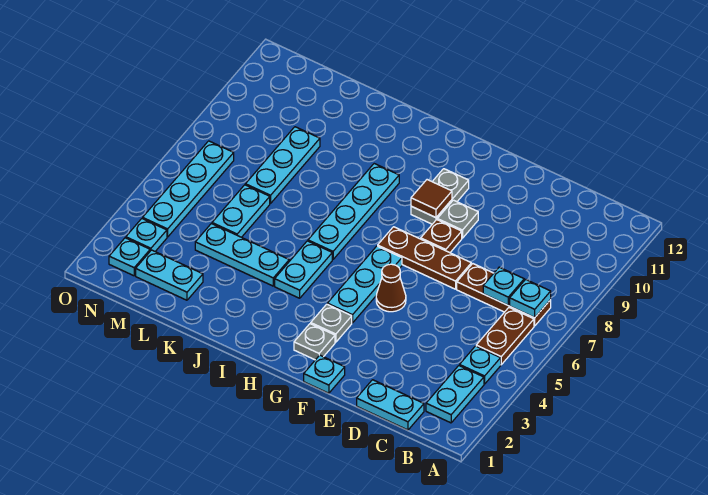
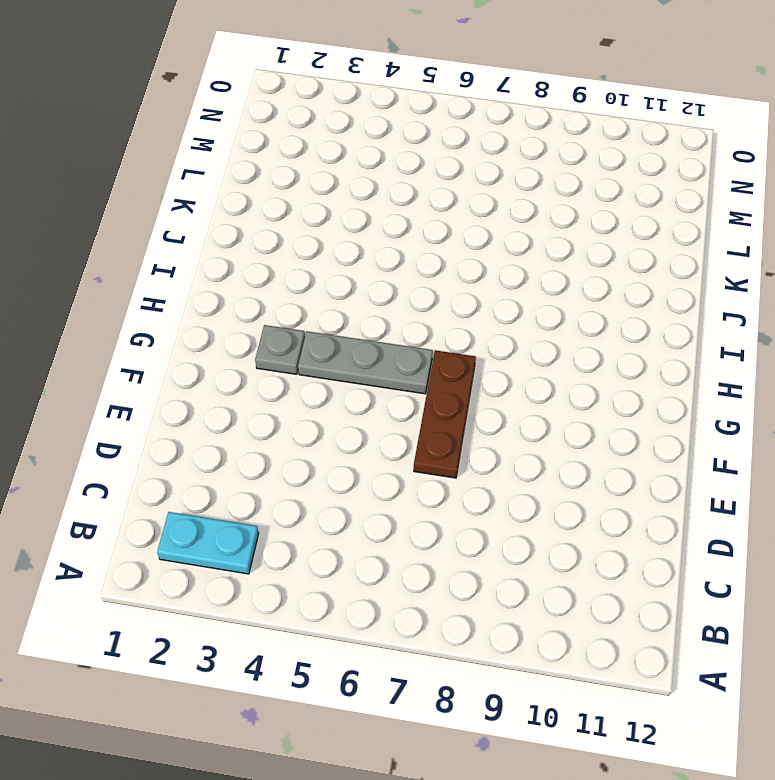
grey plate G4:G6 level 1 -> cyan plate G4:G6 level 1
none -> cyan plate B4 level 1
none -> brown plate B5:B6 level 1
none -> brown plate B7:D7 level 1

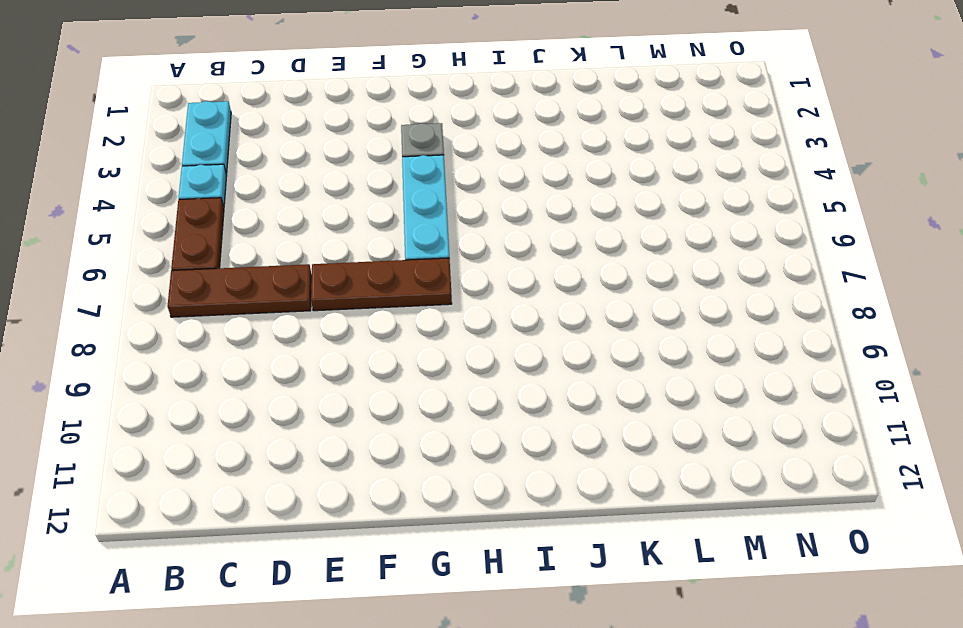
none -> cyan plate C1:D1 level 1
none -> cyan plate F1 level 1
none -> brown cone F5 level 1

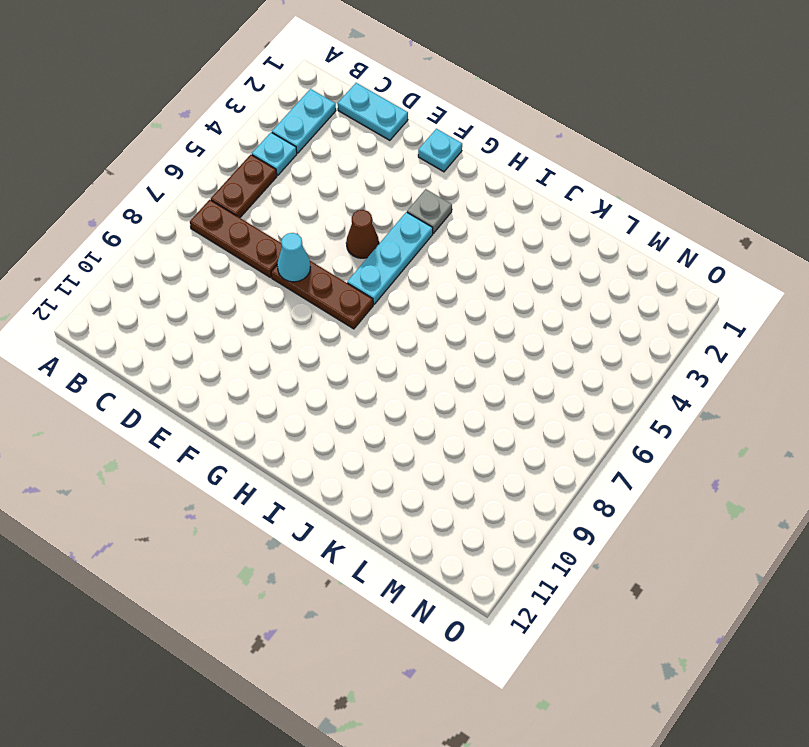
cyan cone E7 level 2 -> none
none -> brown plate F8 level 1
none -> grey plate F9 level 1
none -> grey plate G2 level 1

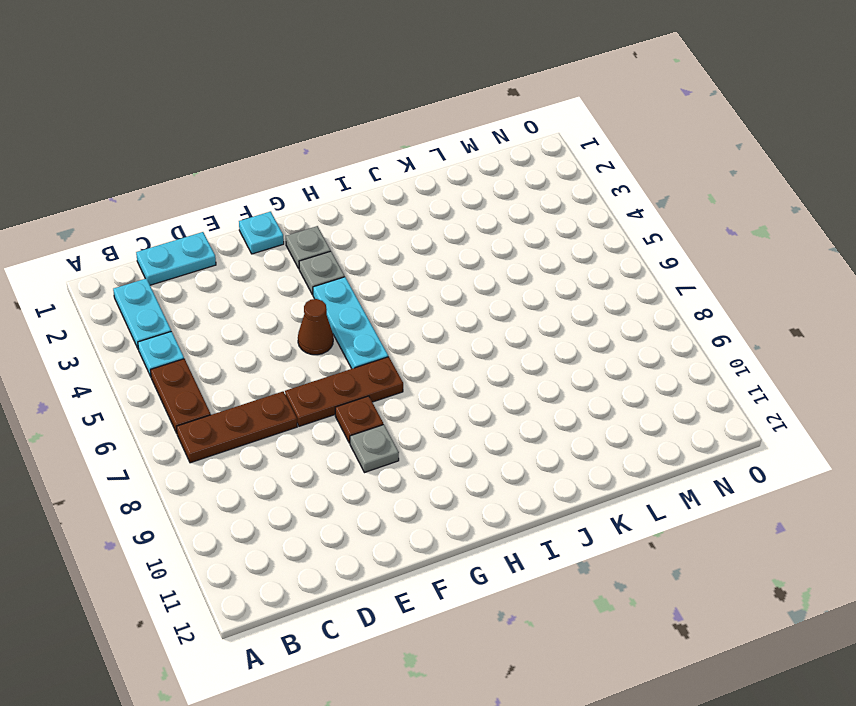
none -> grey plate G9:G10 level 1
none -> cyan plate I4:I5 level 1
none -> cyan plate I6:I9 level 1

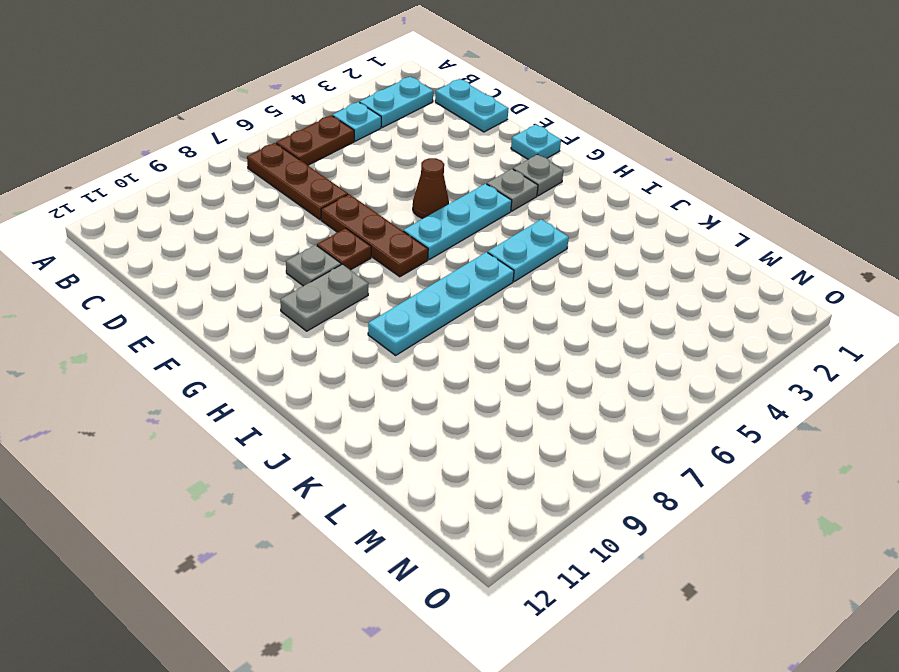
none -> cyan plate J4:L4 level 1
none -> cyan plate L2:M2 level 1
none -> cyan plate L5:L6 level 1

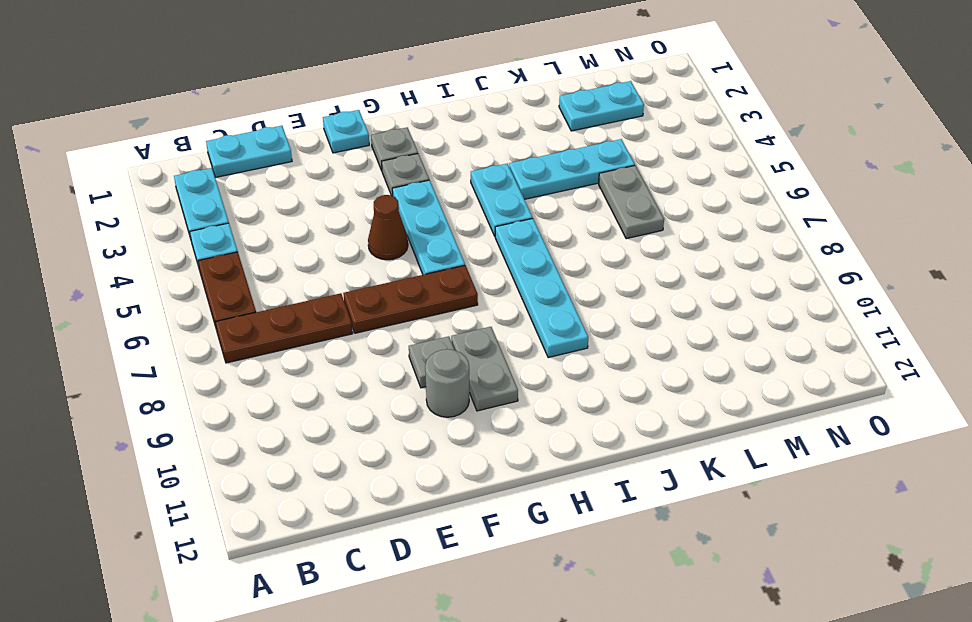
grey round brick F10 level 1 -> none
grey plate L5:L6 level 1 -> cyan plate L5:L6 level 1
none -> brown plate F8 level 1
none -> cyan plate L7:L9 level 1
none -> cyan plate N2 level 1

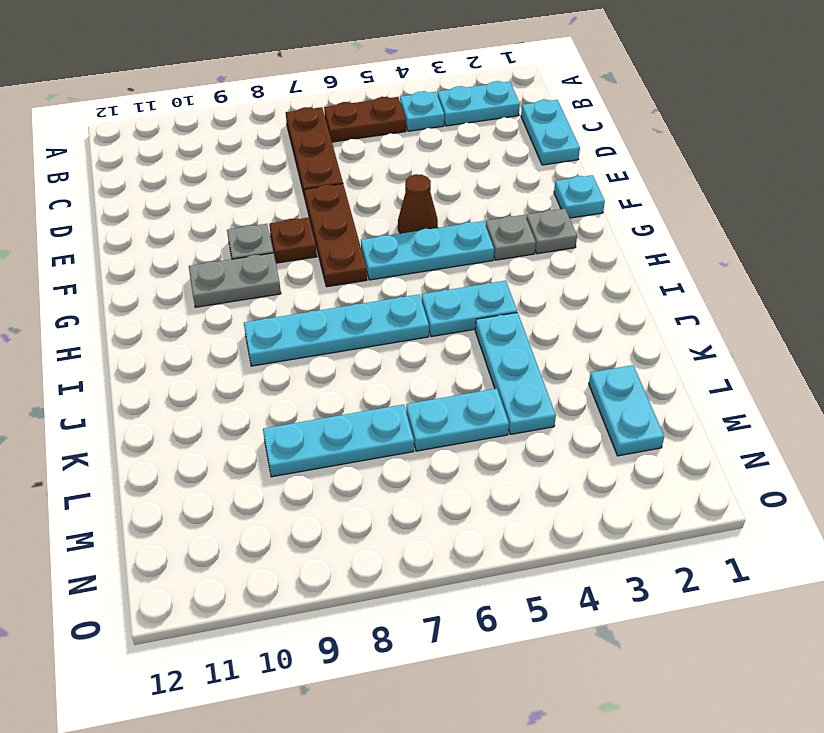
none -> cyan plate N2 level 1
none -> cyan plate N3 level 1
none -> cyan plate N4:N7 level 1

